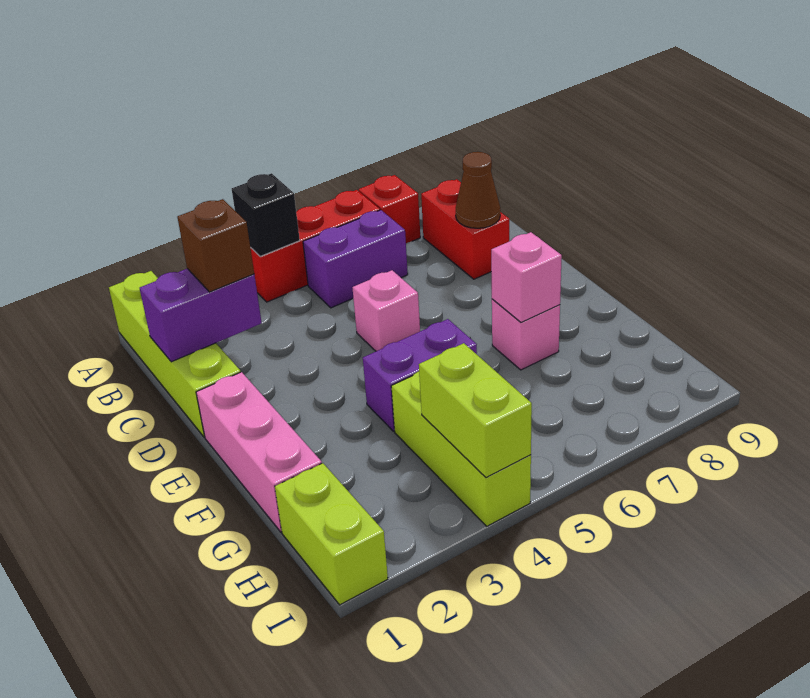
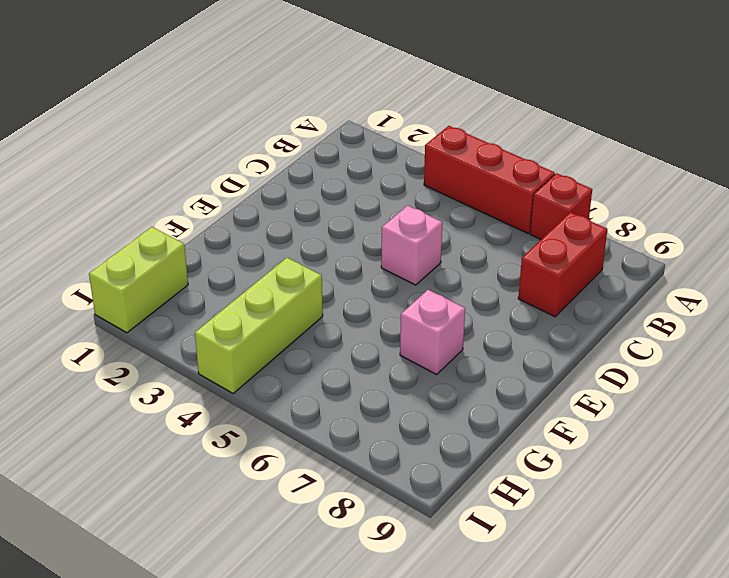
none -> lime brick A1:D1 level 1
none -> purple brick B5:B6 level 1
none -> pink brick E1:G1 level 1

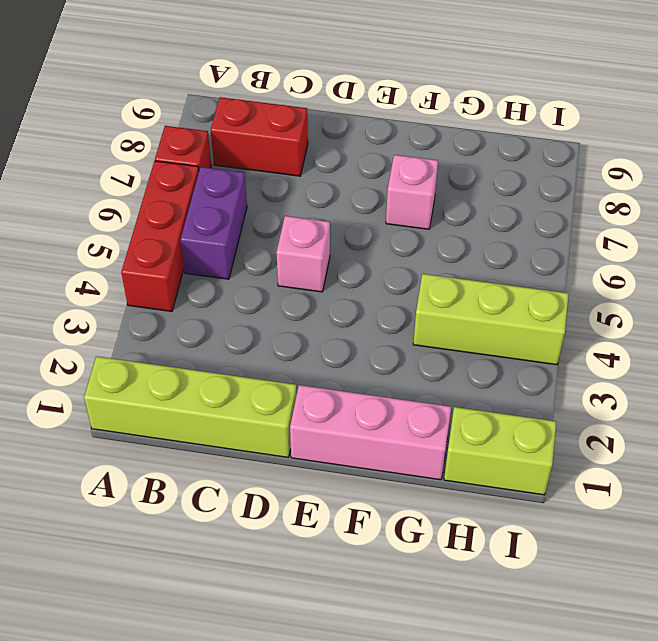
none -> purple brick F4:F5 level 1
none -> black brick A4 level 2
none -> purple brick C1:C2 level 2

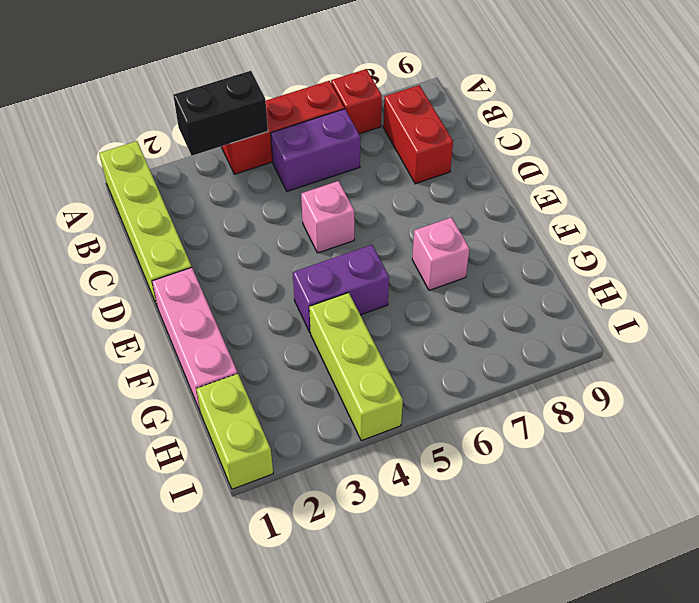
black brick A3:A4 level 2 -> black brick A4 level 2
none -> purple brick C1:C2 level 2
none -> brown cone C8 level 2
none -> pink brick F7 level 2

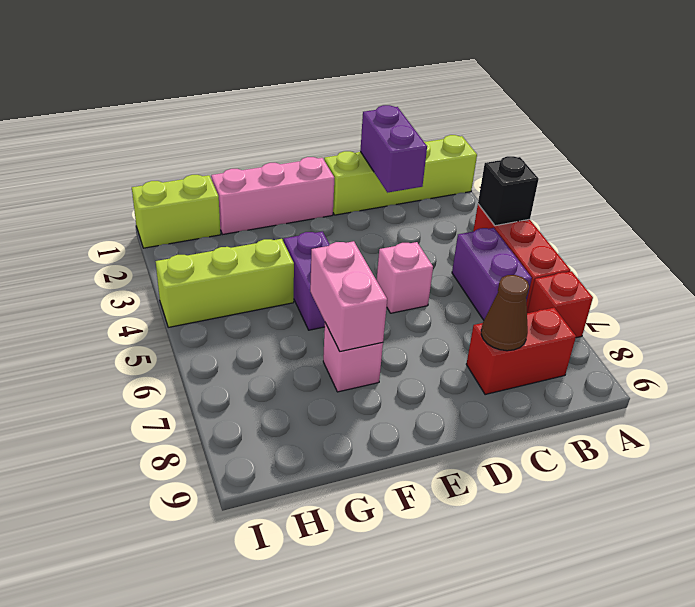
pink brick F6:F7 level 2 -> pink brick F7 level 2
none -> lime brick H4:I4 level 2
none -> brown brick C2 level 3

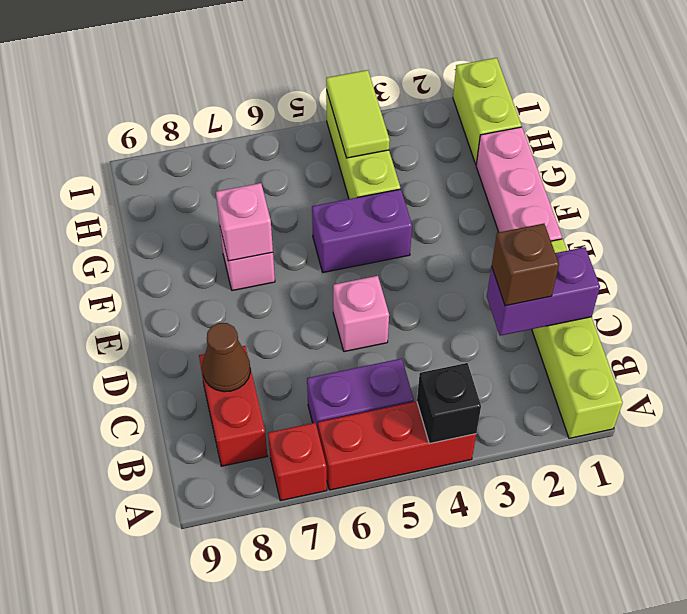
lime tile H4:I4 level 2 -> lime brick H4:I4 level 2

